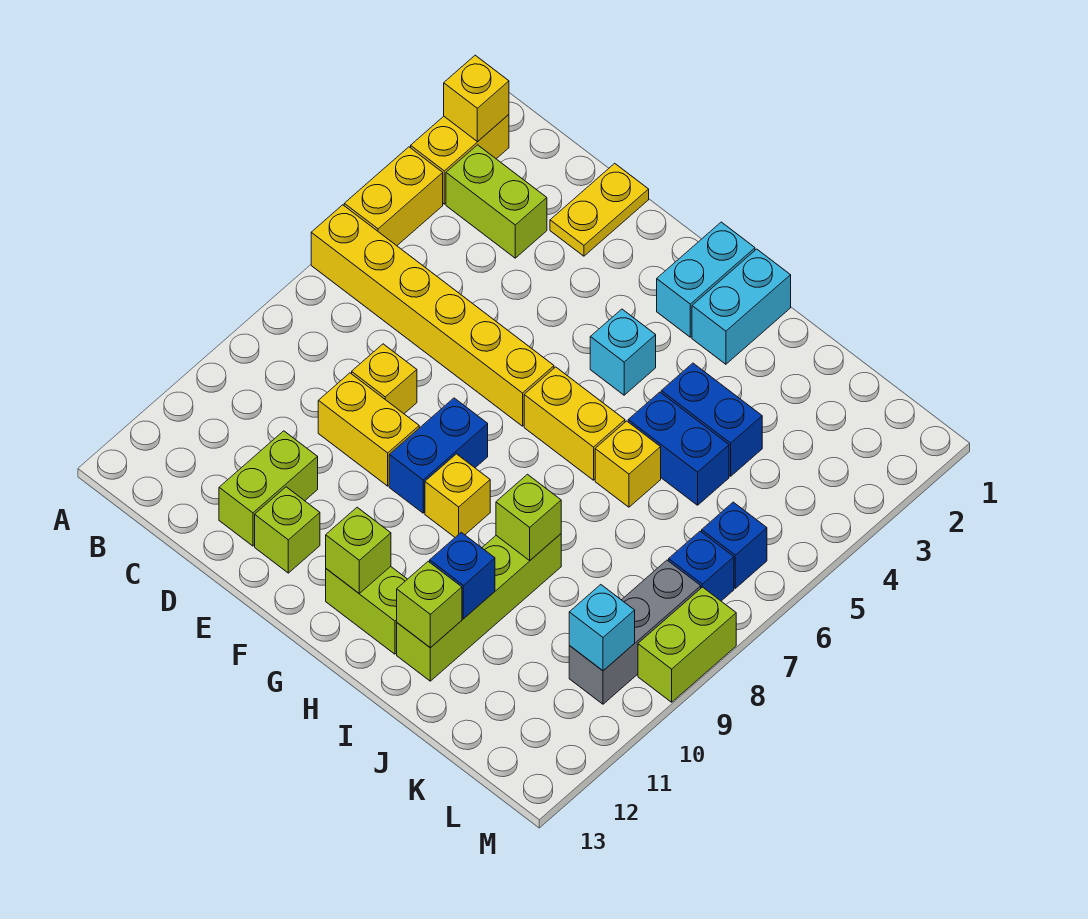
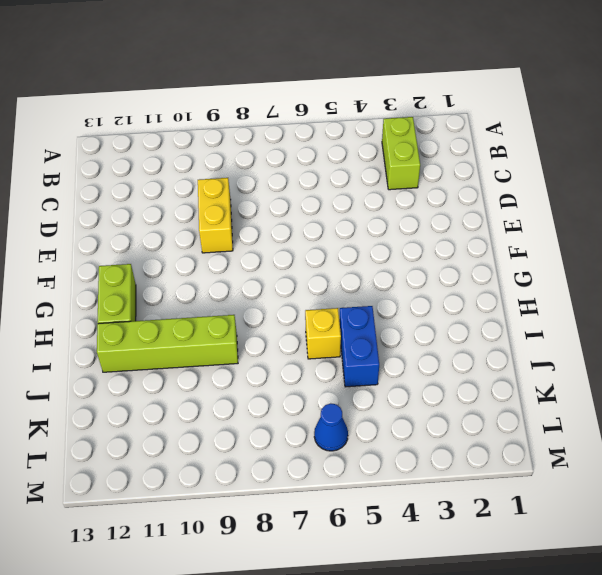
blue cone L6 level 1 -> blue brick L6 level 1
none -> yellow brick A2:A3 level 1
none -> yellow brick A4:A5 level 1
none -> yellow brick A6:F6 level 1
none -> yellow plate D1:D2 level 1

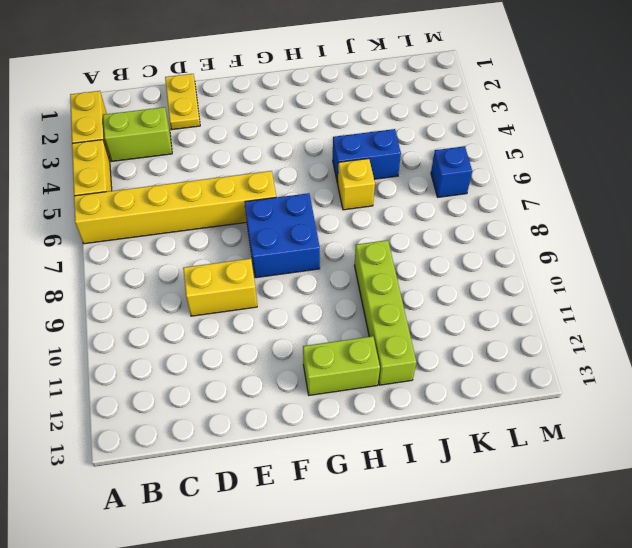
blue brick F7:G8 level 1 -> blue brick F8:F9 level 1
none -> yellow brick D8 level 1
none -> lime brick D11:D12 level 1
none -> lime brick E12 level 1
none -> cyan brick G1:G2 level 1

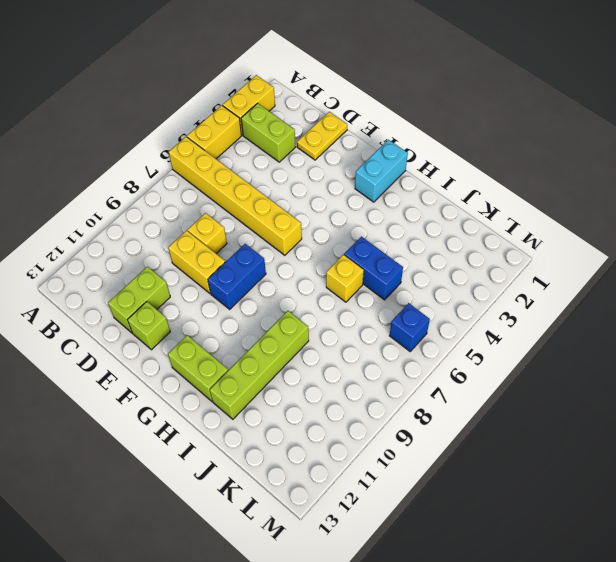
none -> cyan brick G4 level 1
none -> yellow brick G6:H6 level 1
none -> yellow brick G9 level 1
none -> cyan brick H1:H2 level 1

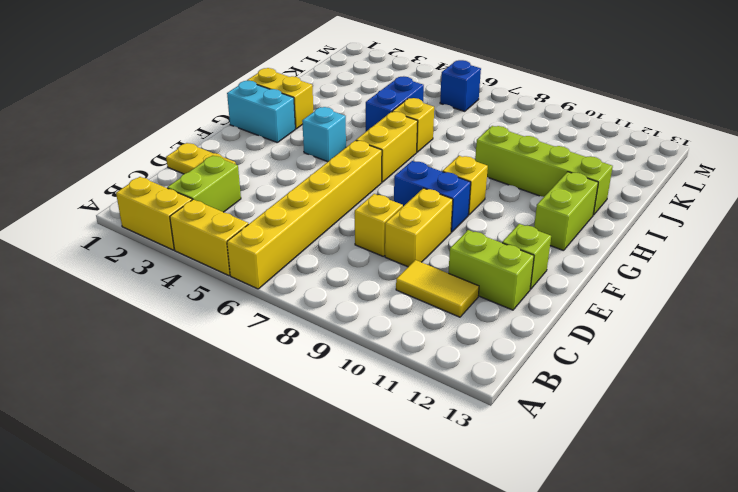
yellow tile C10:C11 level 1 -> none
yellow brick H1:H2 level 1 -> cyan brick H1:H2 level 1
none -> blue brick I4:J4 level 1
none -> blue brick L7 level 1
none -> grey brick L8:L10 level 1
none -> lime brick M8:M9 level 1

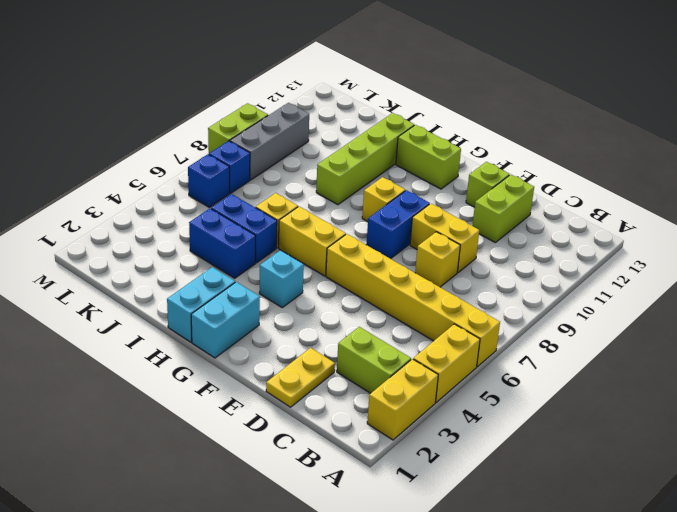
none -> yellow brick A2 level 2
none -> lime brick G12 level 2
none -> lime brick I9 level 2
none -> blue brick I11 level 2

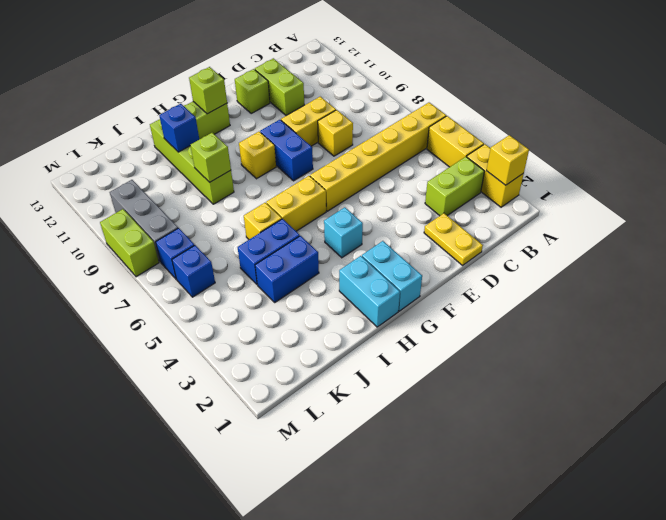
none -> lime brick I12 level 2
none -> cyan brick L10 level 2

